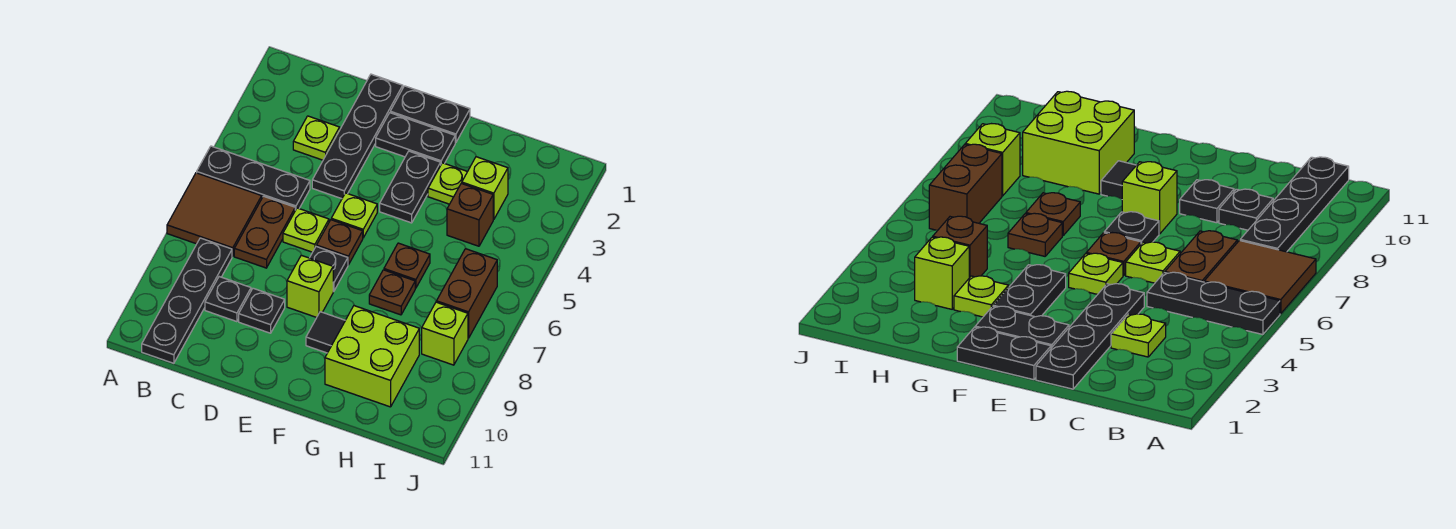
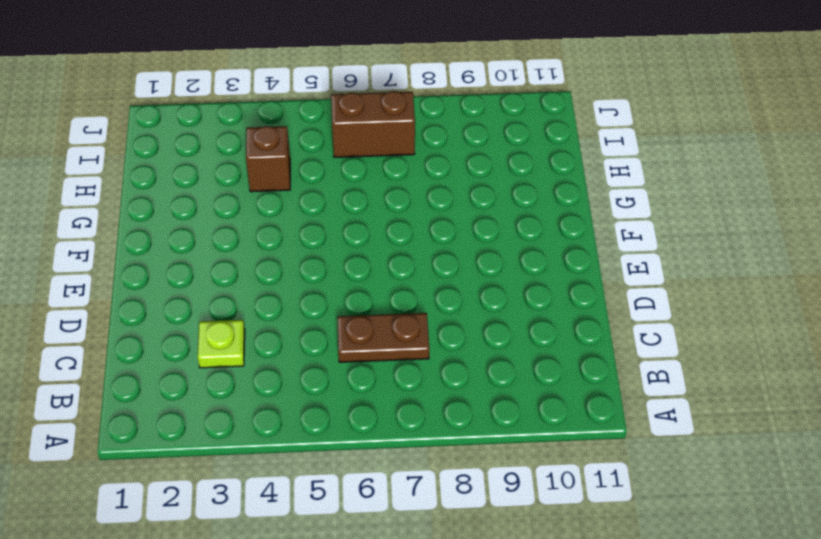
none -> black plate A5:C5 level 1
none -> brown tile A6:B7 level 1
none -> black plate B8:B11 level 1

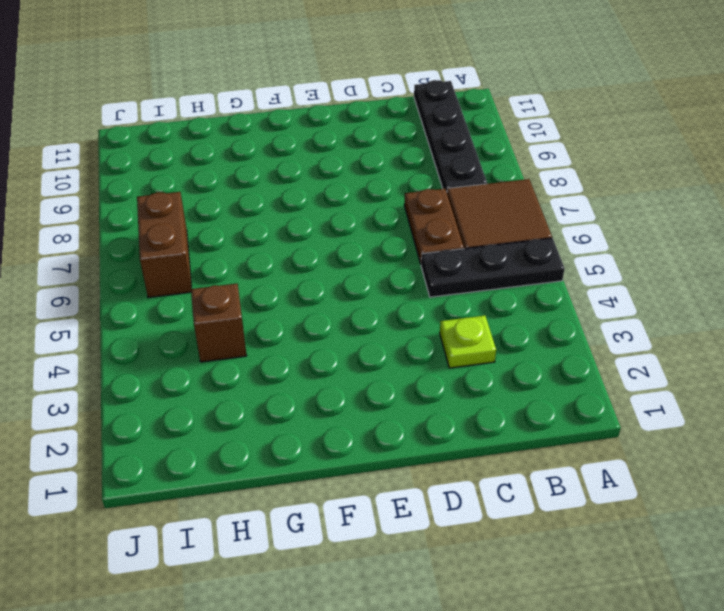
none -> black plate C9 level 1
none -> black plate D1:D4 level 1
none -> lime plate D6 level 1

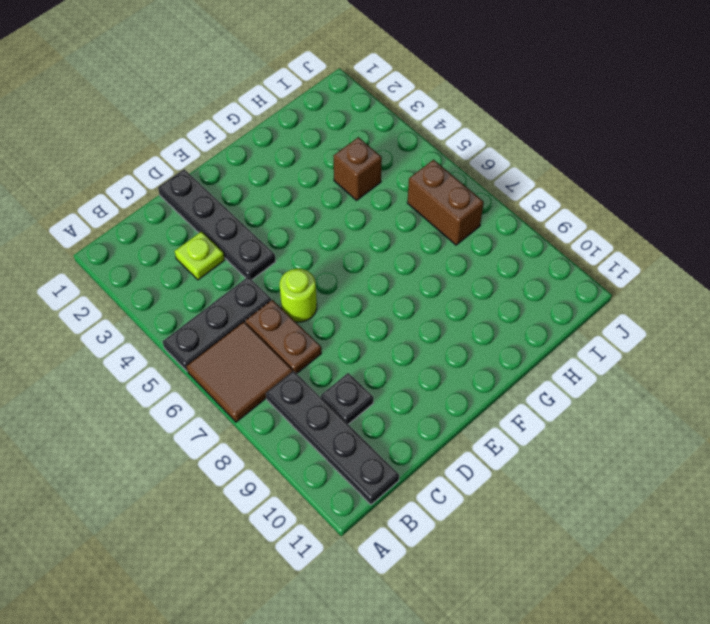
lime round brick D6 level 1 -> lime plate D6 level 1
none -> black plate D9 level 1
none -> black plate E1:F1 level 1
none -> black plate E2:F2 level 1

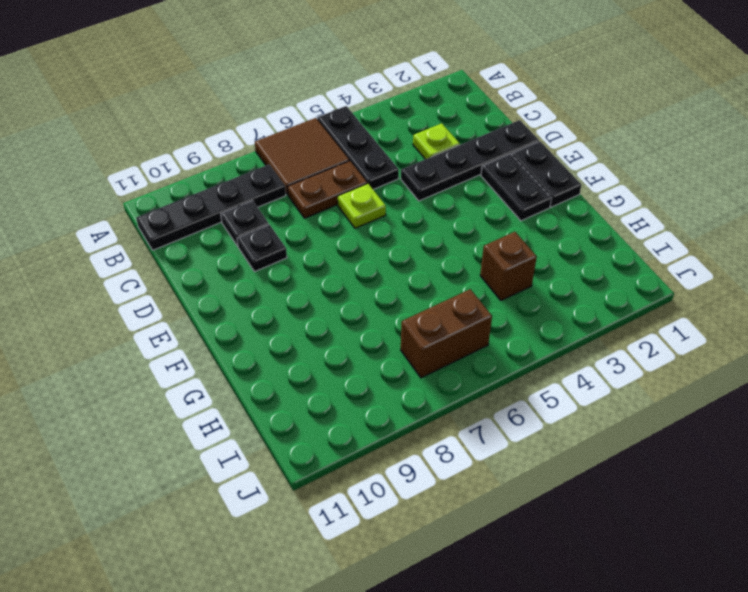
none -> lime plate E5 level 1
none -> brown plate E6 level 1
none -> black plate E7 level 1

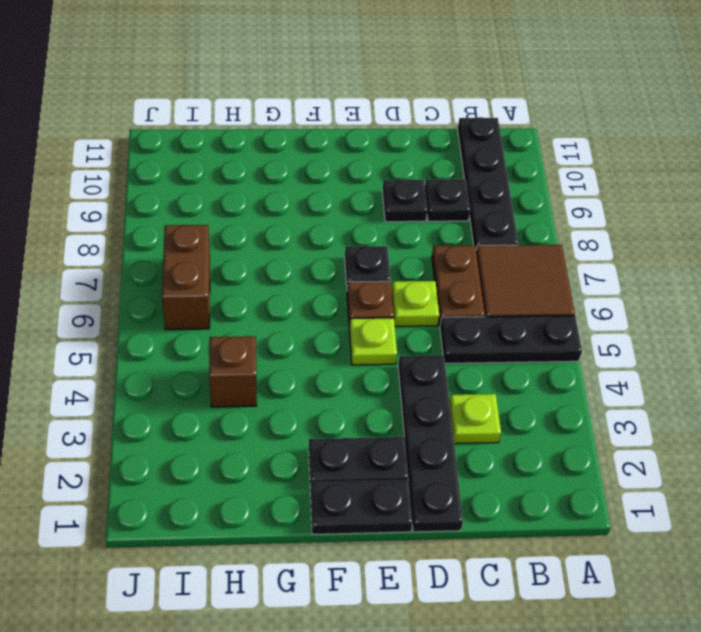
none -> lime brick E8 level 1
none -> black plate F3:F4 level 1
none -> black tile F9 level 1

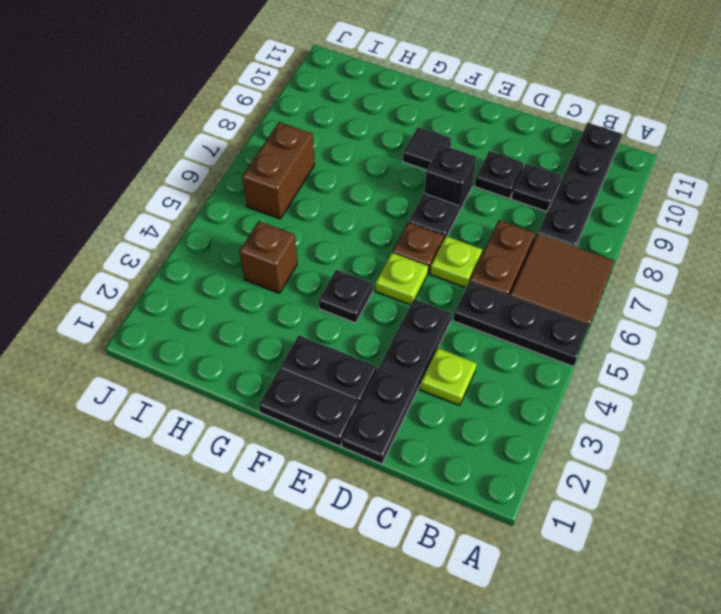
black brick E8 level 1 -> lime brick E8 level 1
black plate F4 level 1 -> black plate F3:F4 level 1
none -> lime plate G3 level 1
none -> brown plate G6 level 1
none -> brown plate G7 level 1

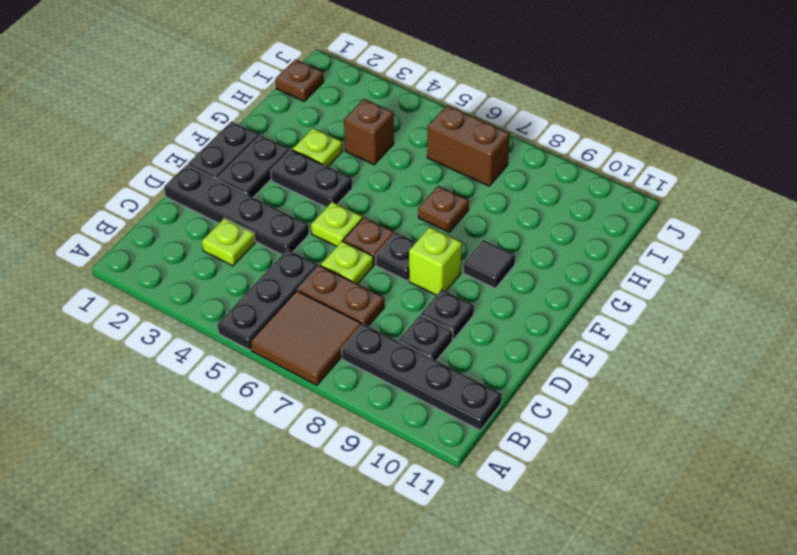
brown plate I1 level 1 -> brown plate G6 level 1
none -> lime brick G9:H10 level 1
none -> lime brick H3 level 1
none -> lime brick I8 level 1

